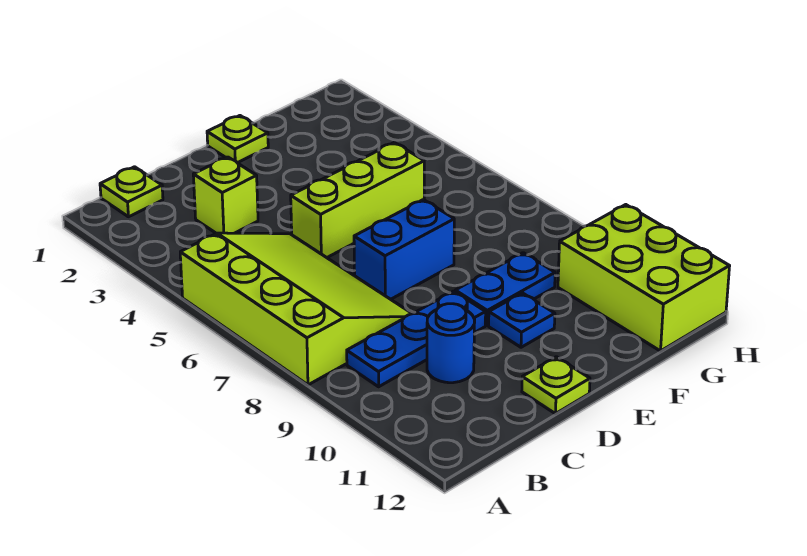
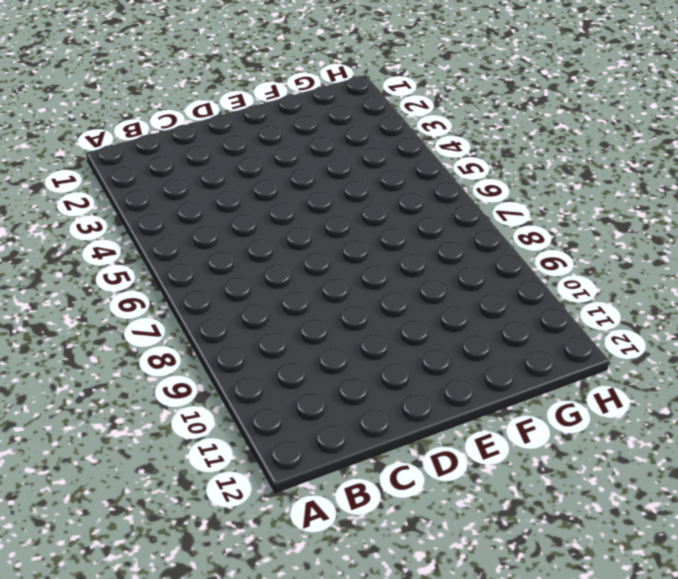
none -> lime slope A5:C8 level 1 top A
none -> lime plate B1 level 1
none -> blue plate B9:D9 level 1

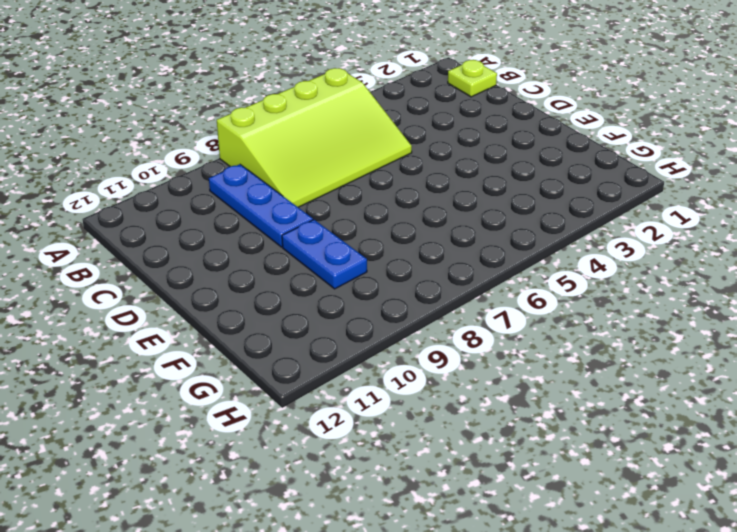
none -> lime brick C3 level 1
none -> blue round brick C10 level 1
none -> lime brick D5:F5 level 1

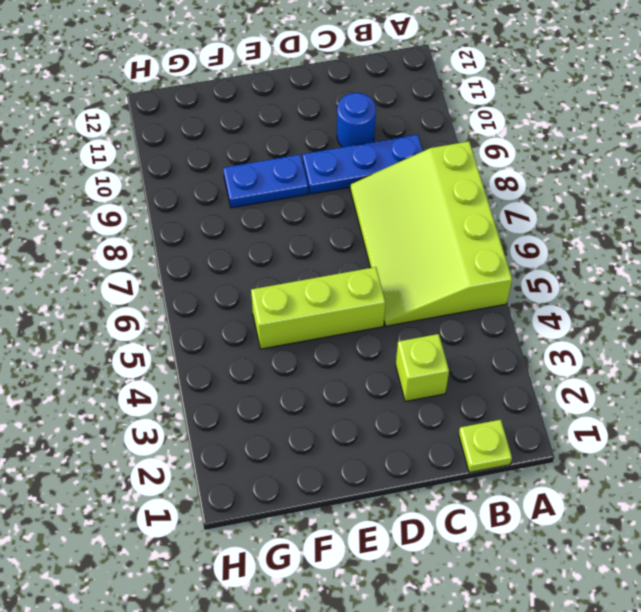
none -> blue brick D7:E7 level 1
none -> lime plate D12 level 1
none -> lime plate E1 level 1

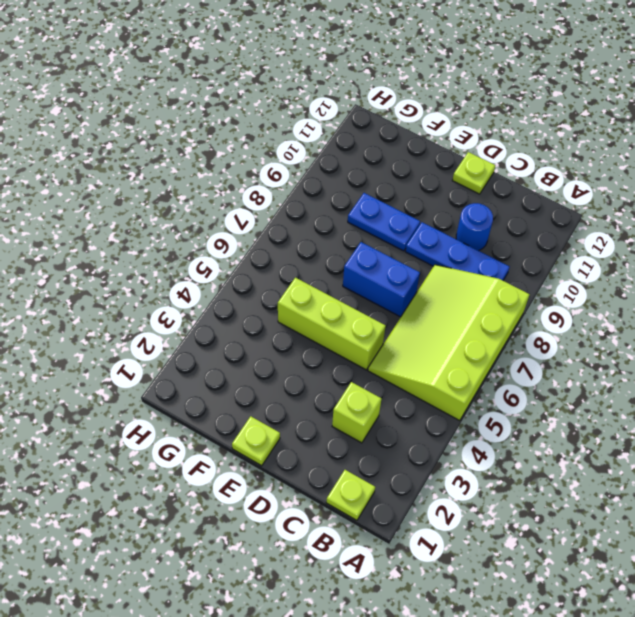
none -> blue plate E10 level 1
none -> lime brick G10:H12 level 1

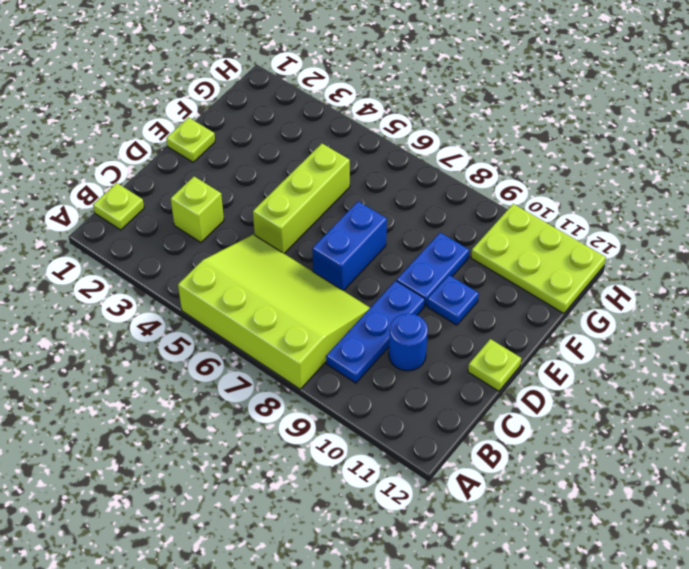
lime plate G10:H12 level 1 -> lime brick G10:H12 level 1

